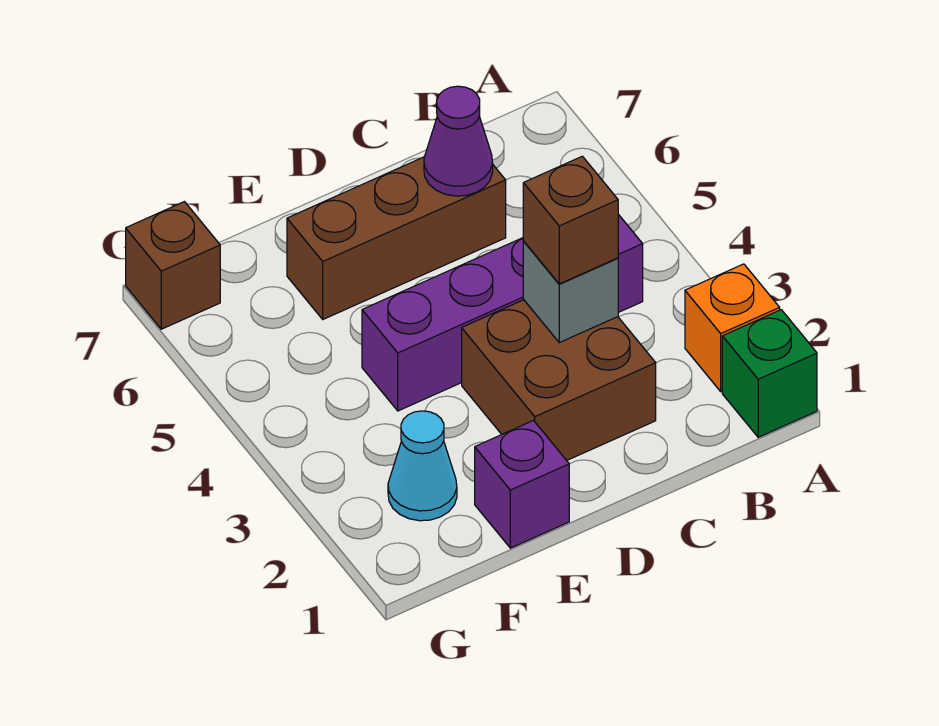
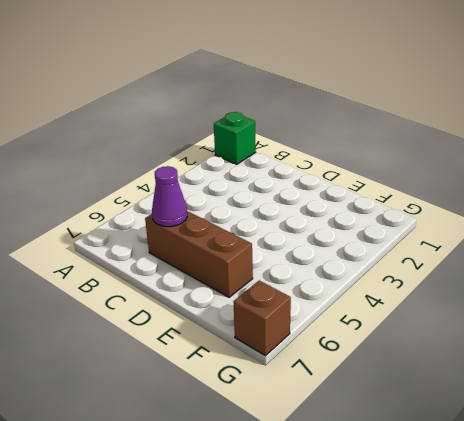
none -> orange brick A2 level 1
none -> purple brick B4:E4 level 1

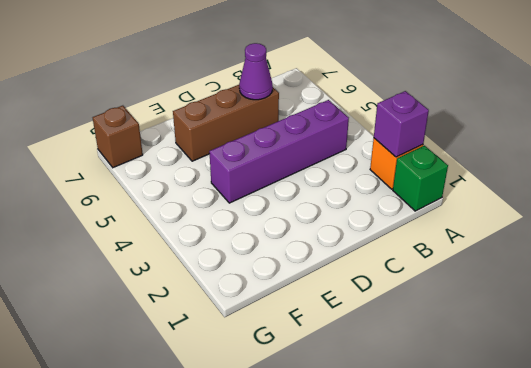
purple brick A2 level 2 -> purple brick E1 level 1
none -> brown brick C2:D3 level 1
none -> cyan cone F2 level 1

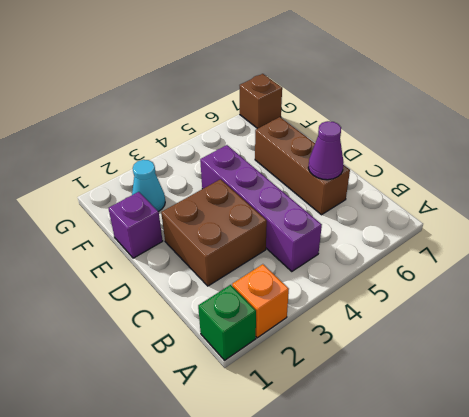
none -> grey brick C3 level 2
none -> brown brick C3 level 3

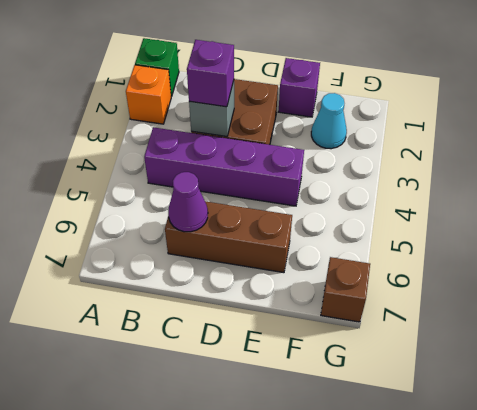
purple brick C3 level 3 -> brown brick C3 level 3

